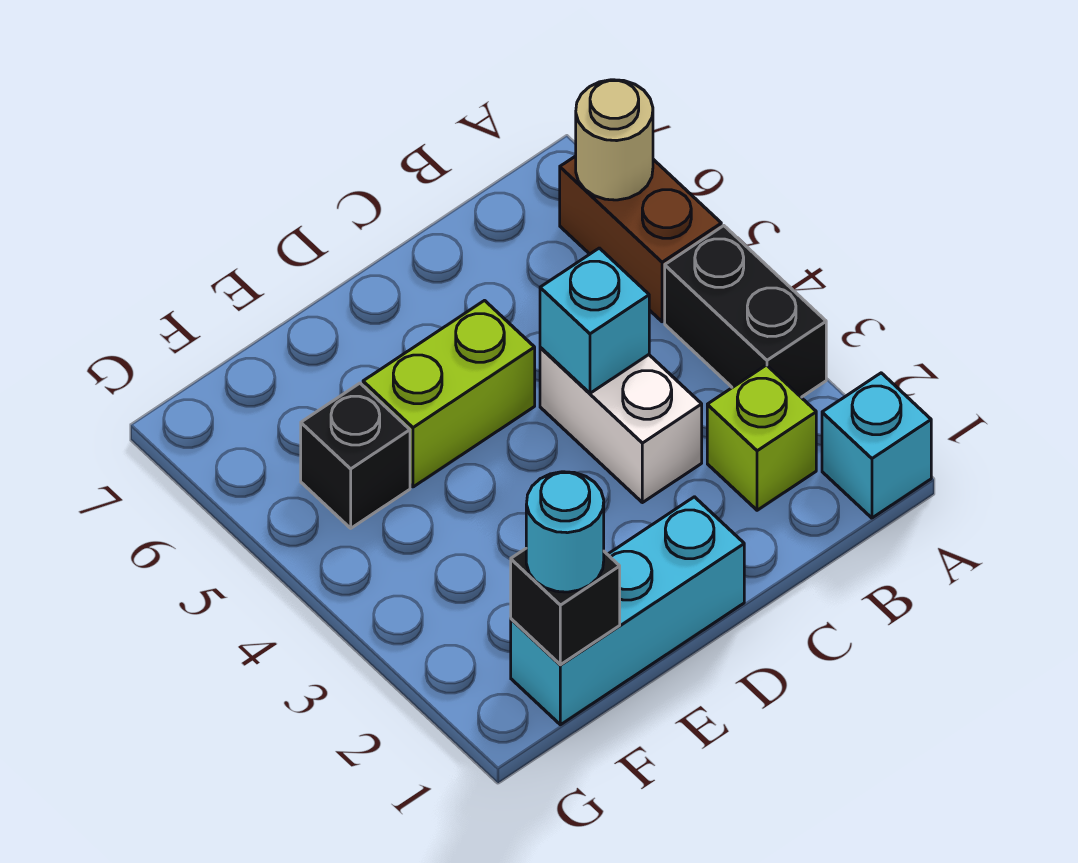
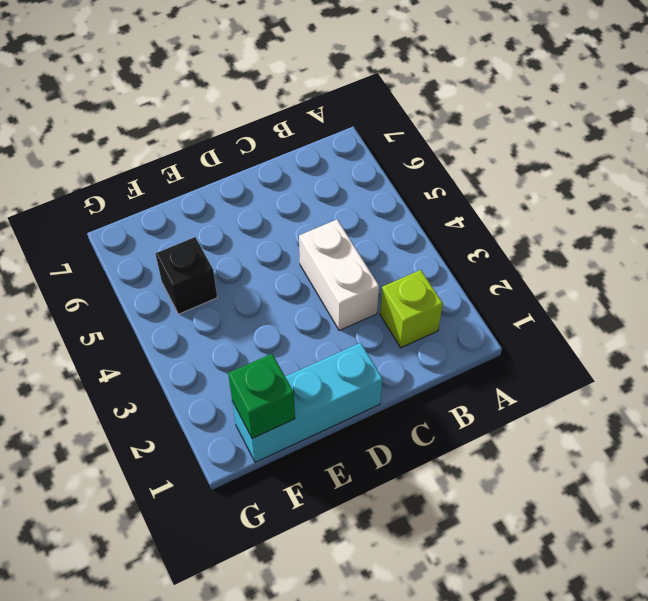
green brick F1 level 2 -> black brick F1 level 2
none -> cyan brick A1 level 1
none -> black brick A3:A4 level 1
none -> brown brick A5:A6 level 1

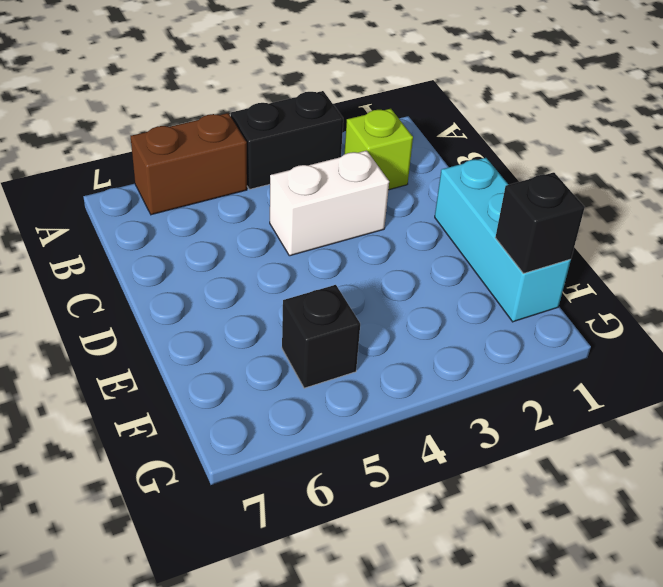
none -> cyan brick A1 level 1
none -> lime brick D5:E5 level 1
none -> tan round brick A6 level 2

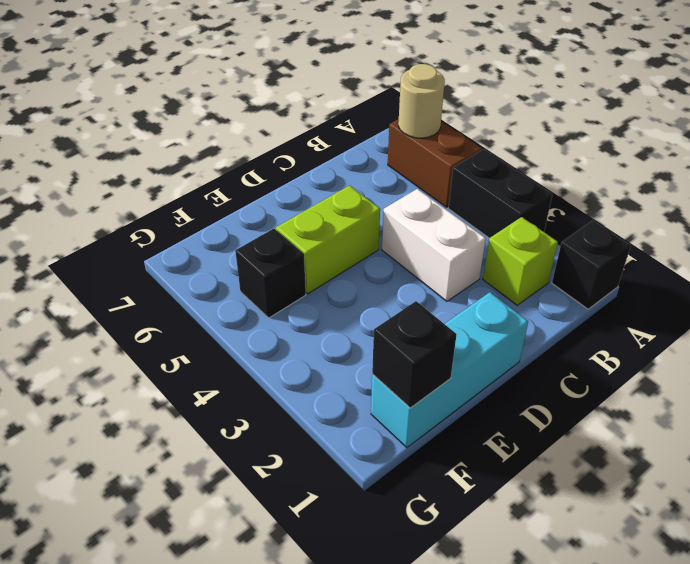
black brick A1 level 1 -> cyan brick A1 level 1
none -> cyan brick C4 level 2
none -> cyan round brick F1 level 3

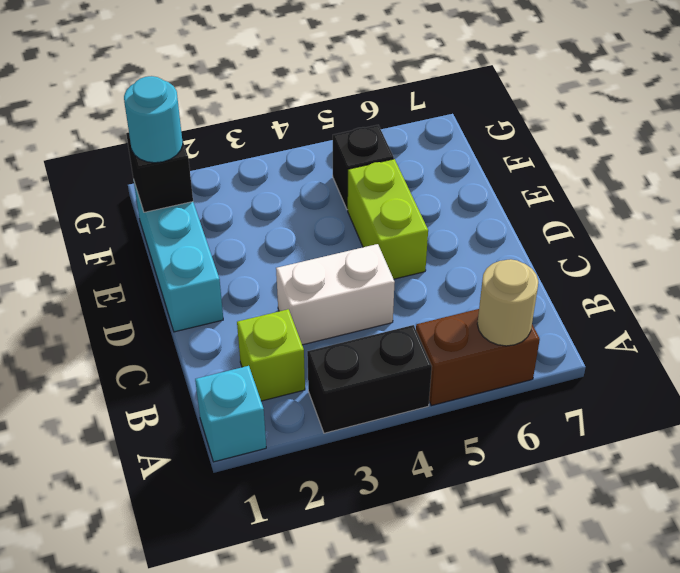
none -> cyan brick C4 level 2

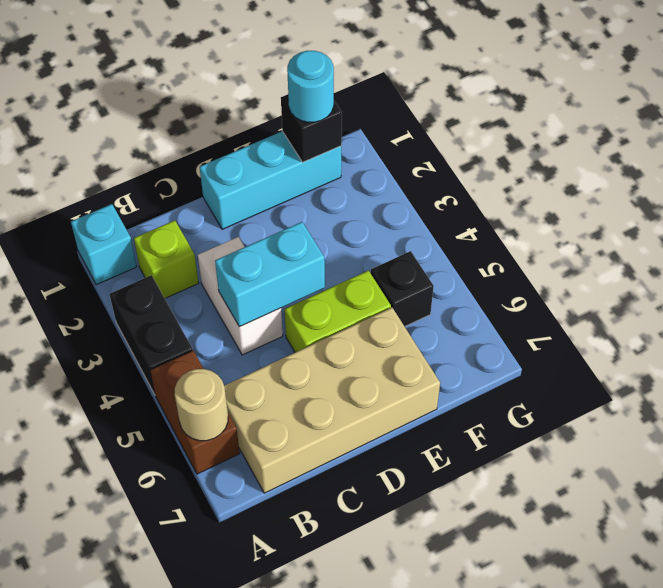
tan brick B6:E7 level 1 -> none
cyan brick C4:D4 level 2 -> cyan brick C4 level 2

